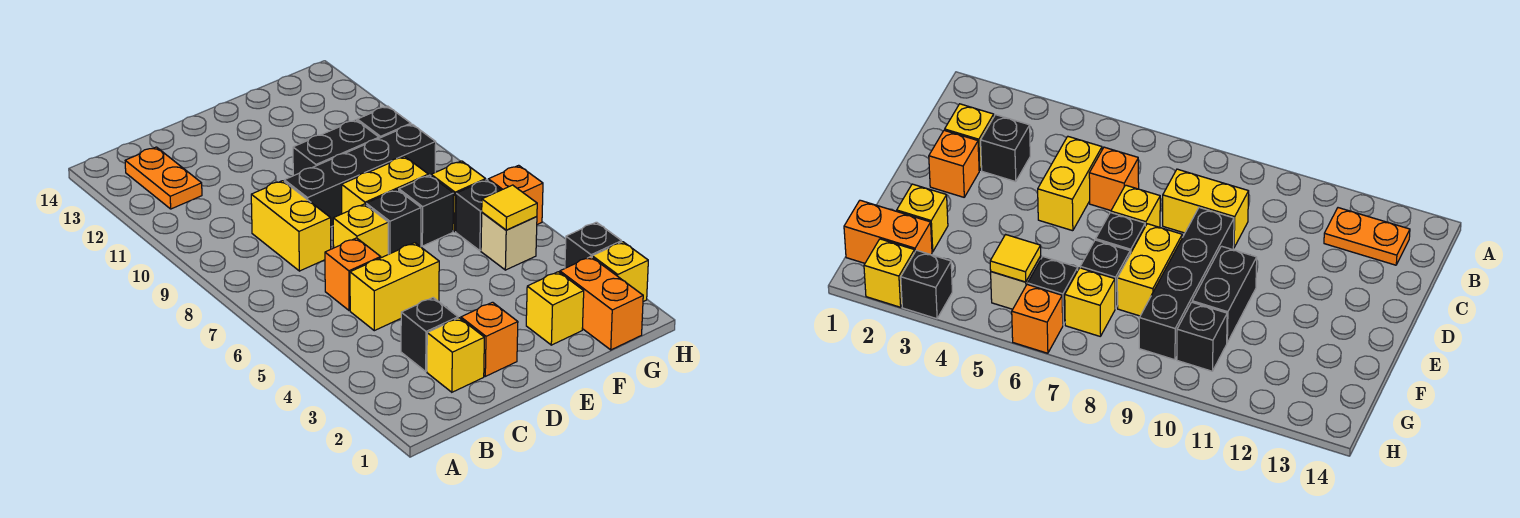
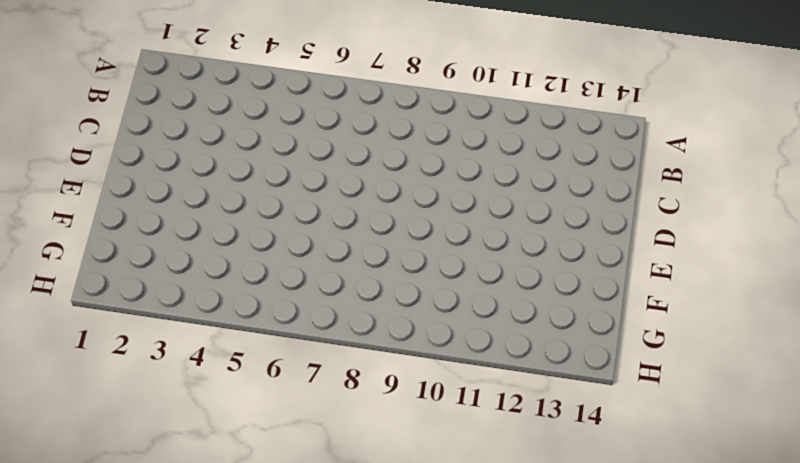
none -> orange plate B12:B13 level 1
none -> yellow brick C2 level 1
none -> black brick C3 level 1

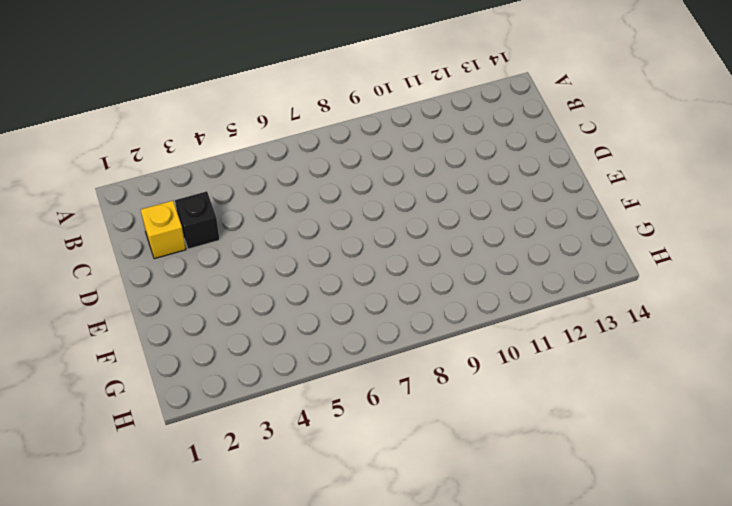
none -> orange plate B12:B13 level 1
none -> yellow brick C5:D5 level 1
none -> orange brick C6 level 1

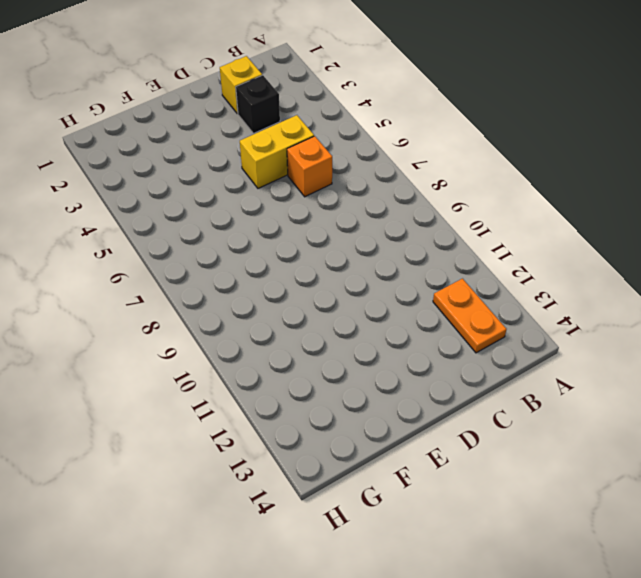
none -> yellow brick C8:C9 level 1
none -> orange brick D2 level 1
none -> yellow brick D7 level 1

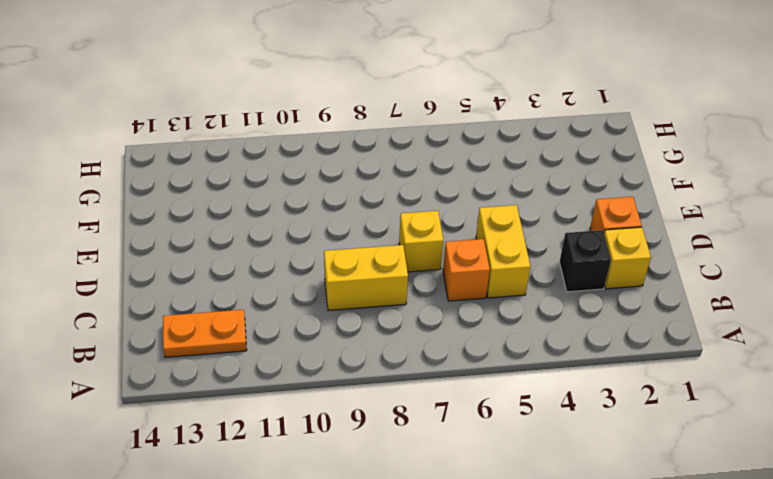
none -> black brick D9:G9 level 1
none -> black brick E7 level 1
none -> yellow brick E8:F8 level 1

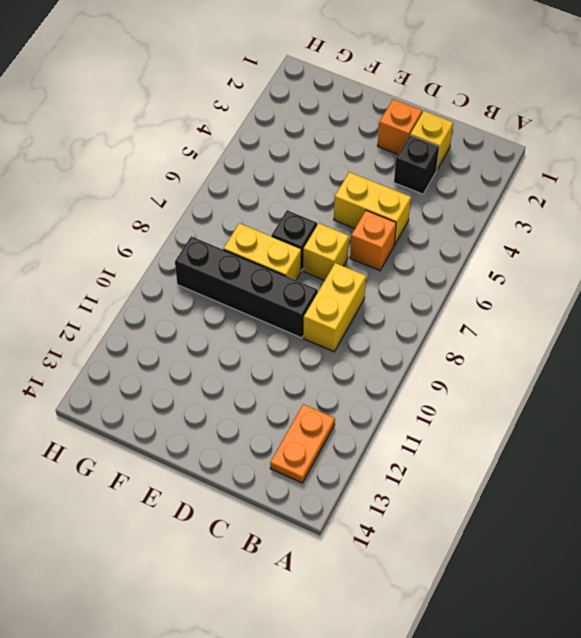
none -> black brick E10:F10 level 1
none -> yellow brick F2 level 1
none -> black brick F7 level 1

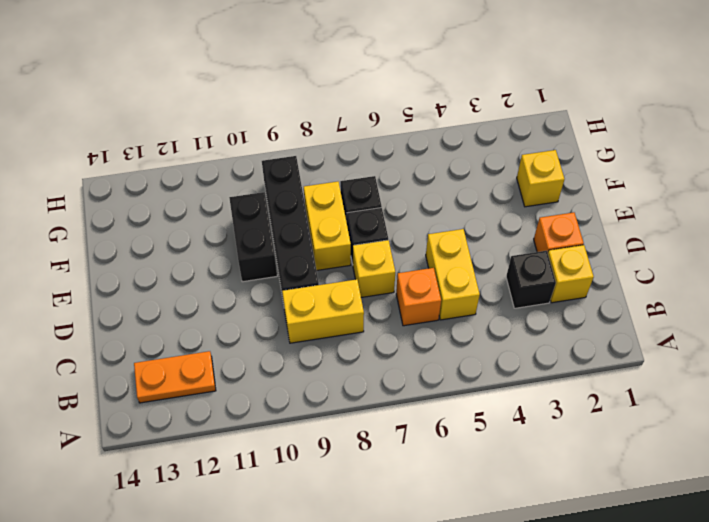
none -> orange brick G1:G2 level 1
none -> tan brick G5 level 1
none -> black brick G6 level 1

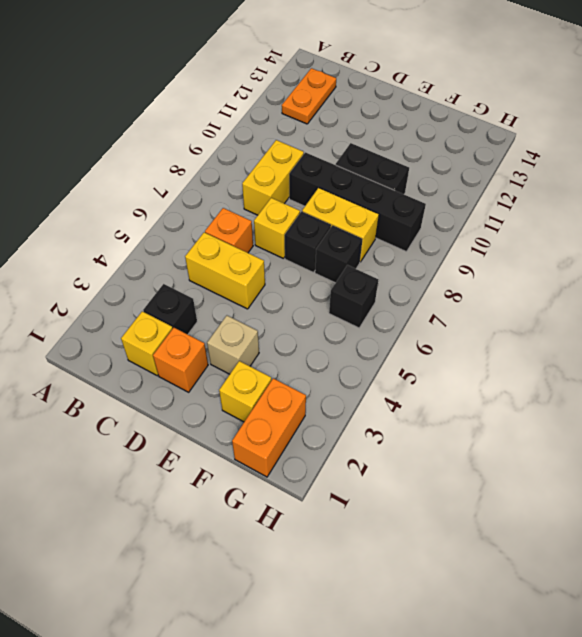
tan brick E3 level 1 -> tan brick G5 level 1
none -> yellow brick G7 level 1
none -> black brick G10 level 1
none -> yellow brick H2 level 1

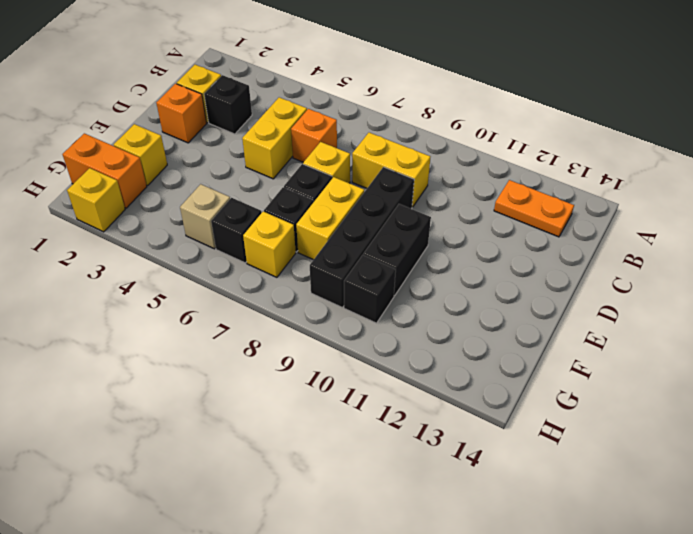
none -> black brick H3 level 1
none -> orange brick H6 level 1
none -> yellow tile G5 level 2

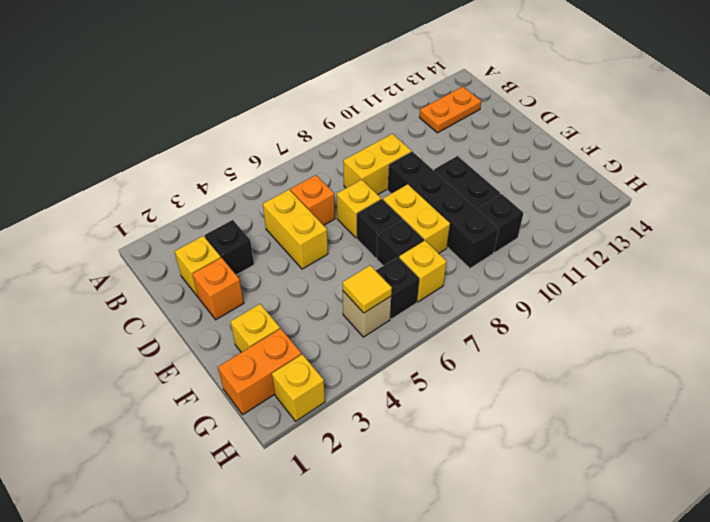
none -> black brick H3 level 1
none -> orange brick H6 level 1

